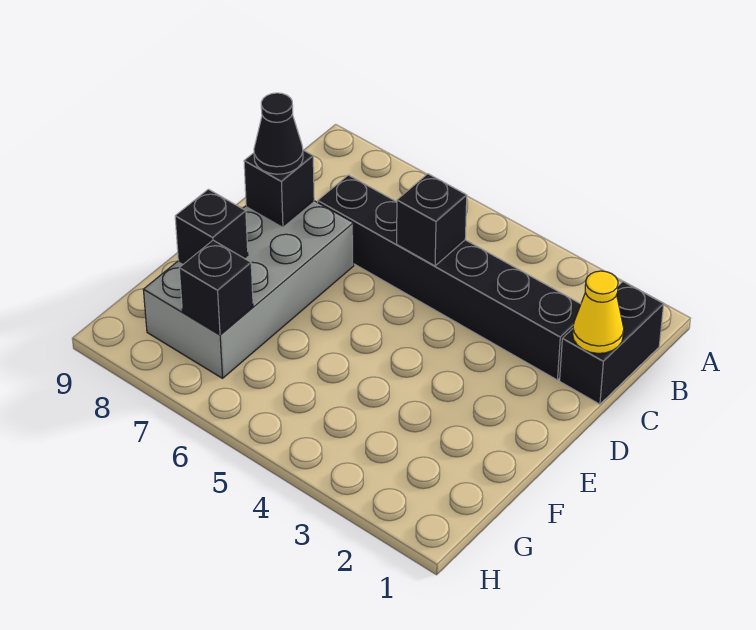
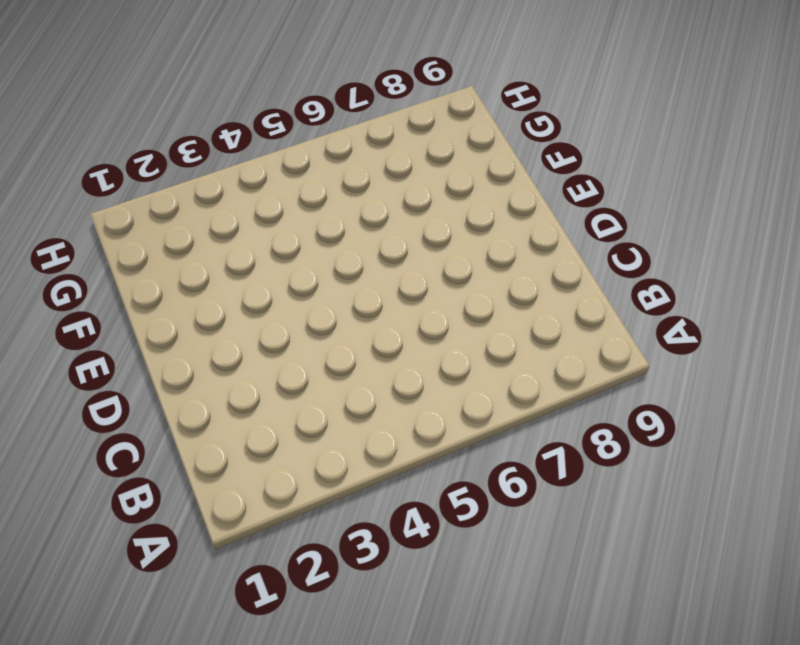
none -> black brick B1:C1 level 1
none -> black brick C2:C7 level 1

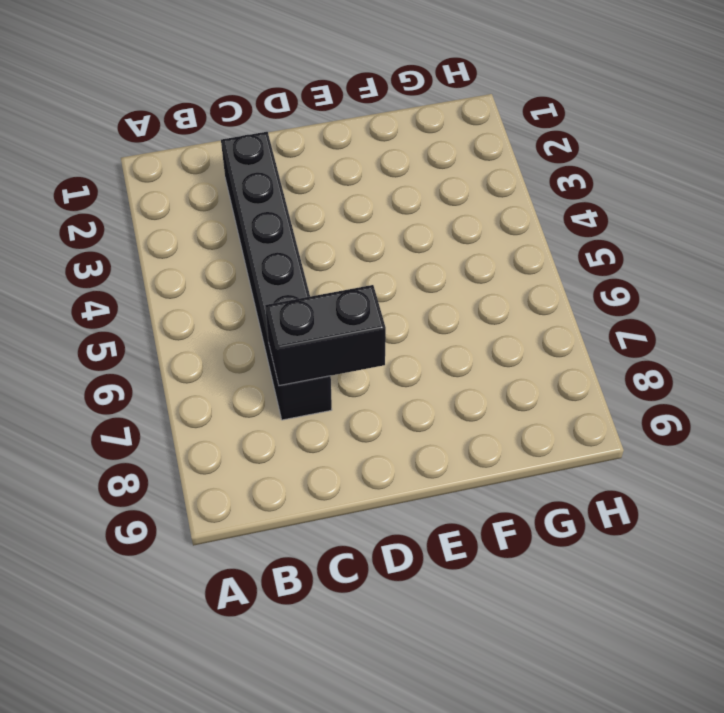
black brick C7:D7 level 2 -> black brick B1:C1 level 1
none -> grey brick D7:G8 level 1
none -> yellow cone C1 level 2

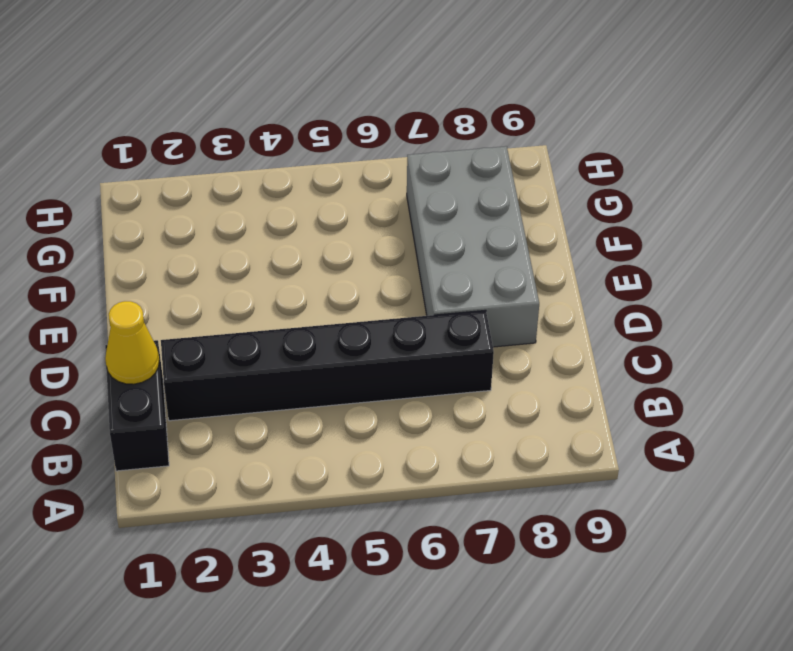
none -> black brick C5 level 2
none -> black brick D8 level 2

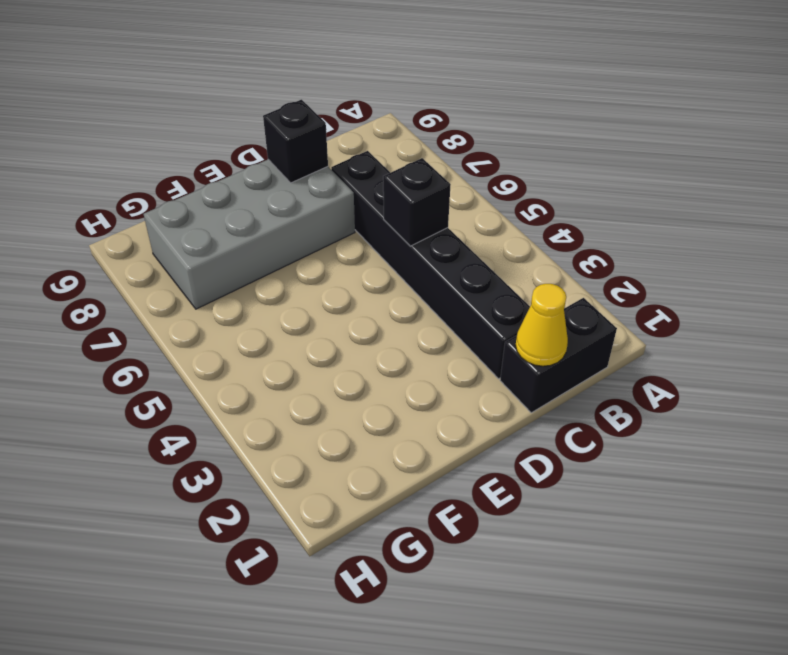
none -> black brick F8 level 2
none -> black brick G7 level 2

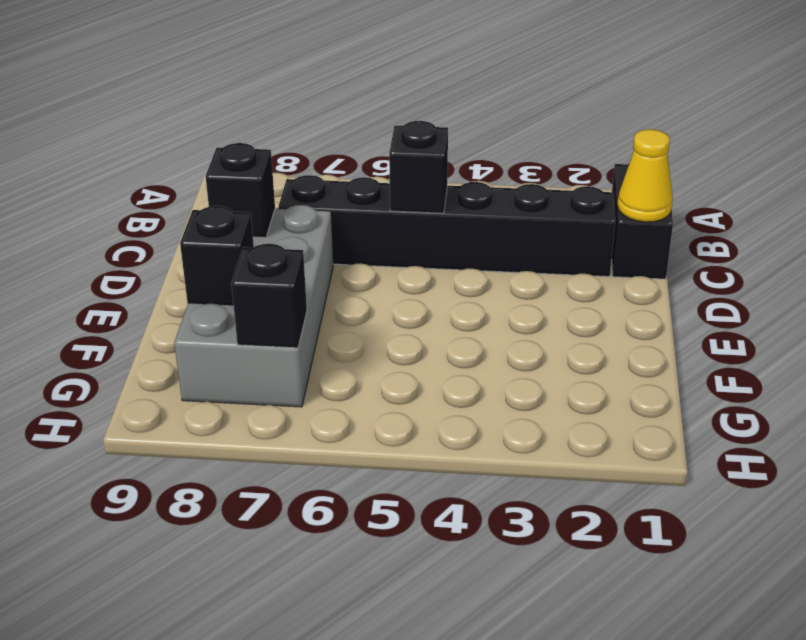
none -> black cone D8 level 3

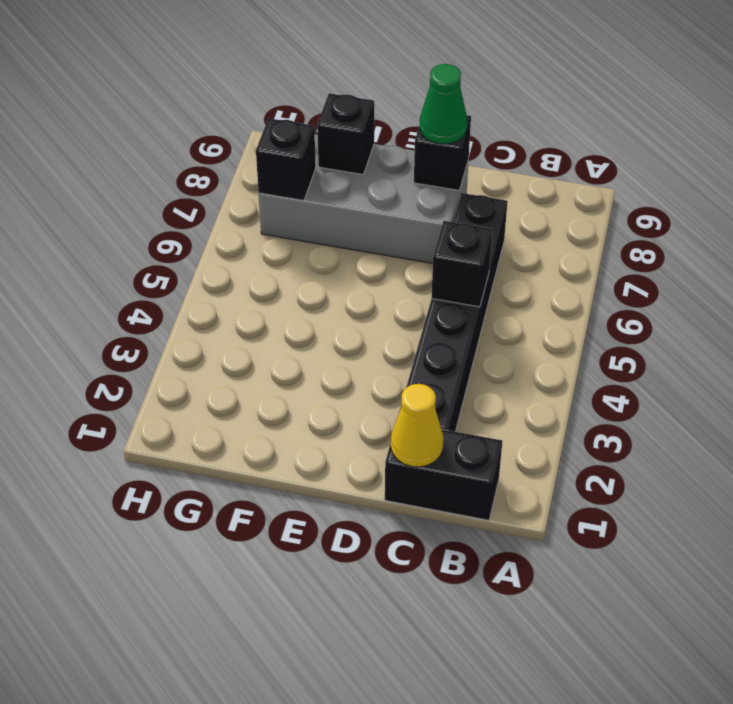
green cone D8 level 3 -> black cone D8 level 3

